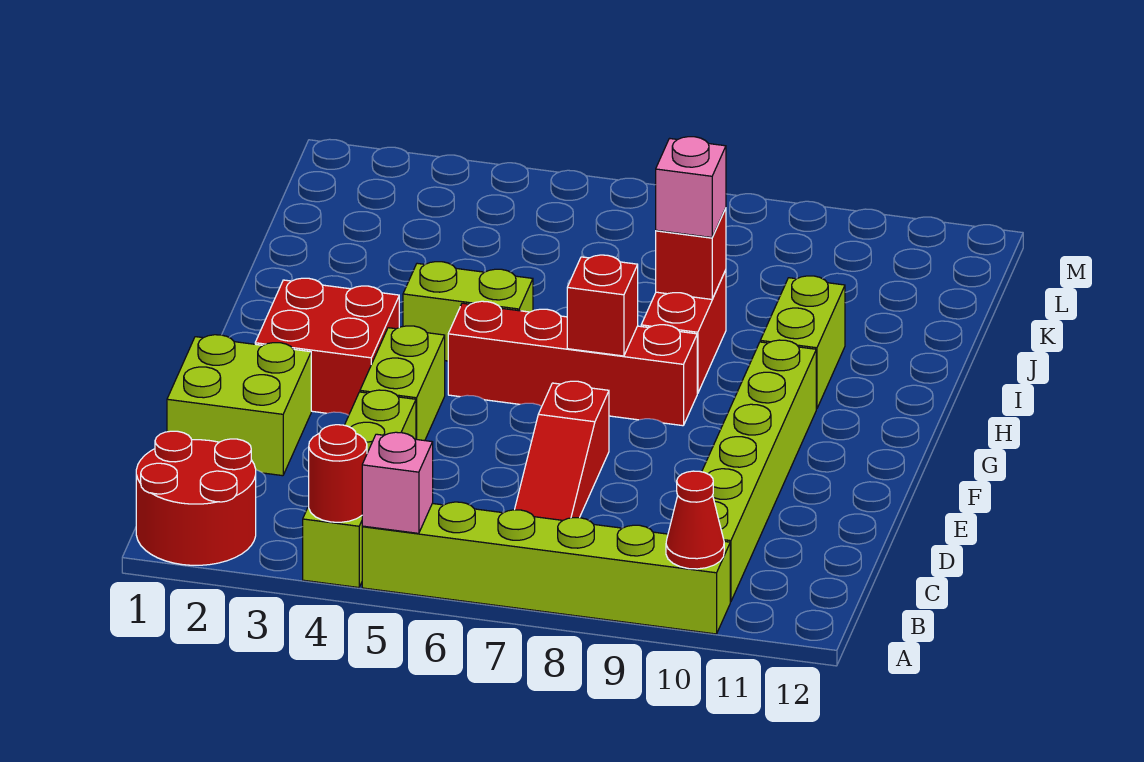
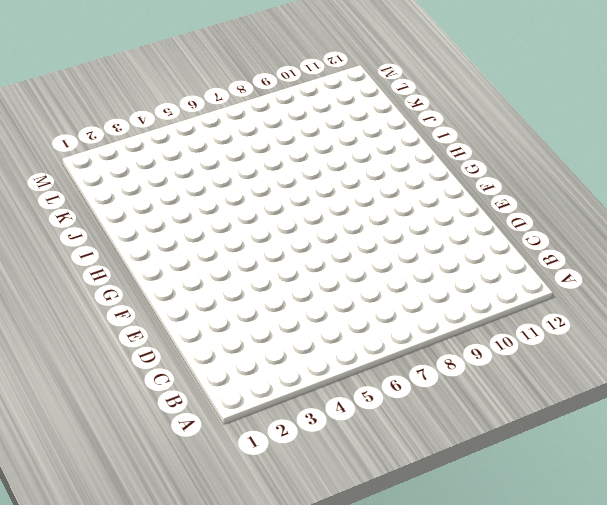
none -> red round brick A1:B2 level 1
none -> lime brick A4:D4 level 1
none -> lime brick A5:A10 level 1

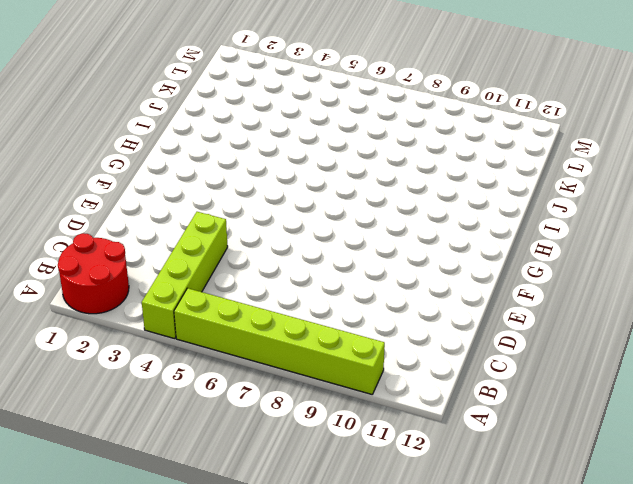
none -> lime brick B10:G10 level 1
none -> red slope C7:E7 level 1 top E
none -> lime brick D1:E2 level 1

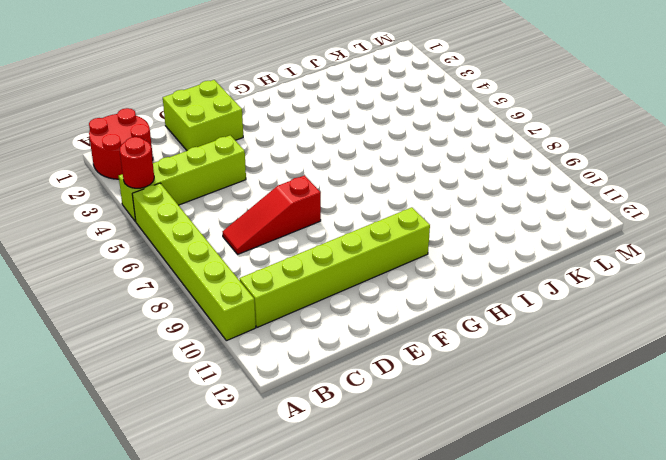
none -> lime brick E4:F4 level 1
none -> red brick F2:G3 level 1
none -> red brick G5:G8 level 1

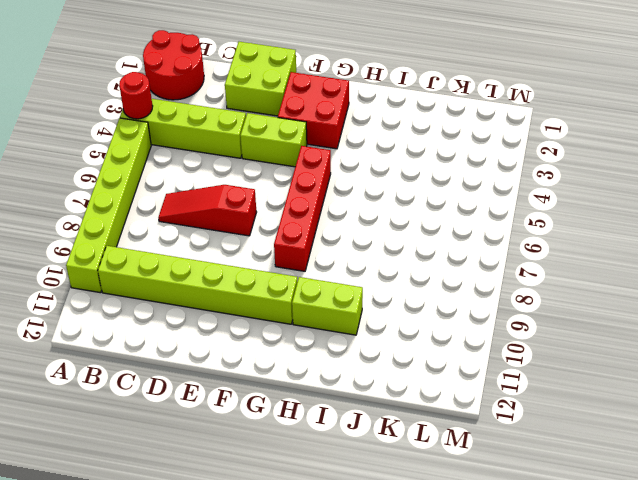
none -> lime brick H4:H5 level 1
none -> red brick H8:I8 level 1
none -> pink brick A5 level 2

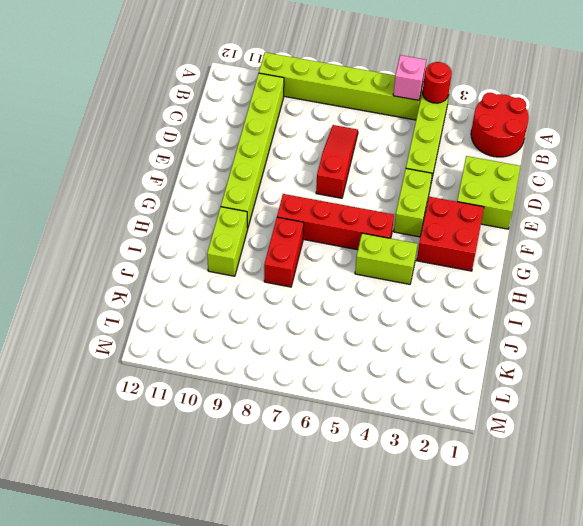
none -> red cone A10 level 2
none -> red brick G7 level 2
none -> red brick I8 level 2

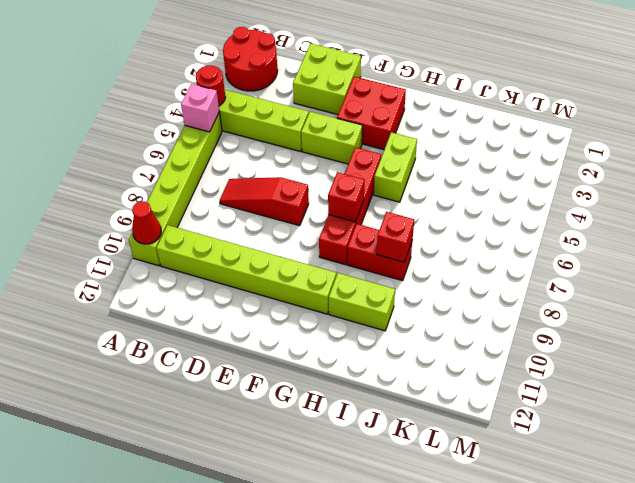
none -> pink brick I8 level 3

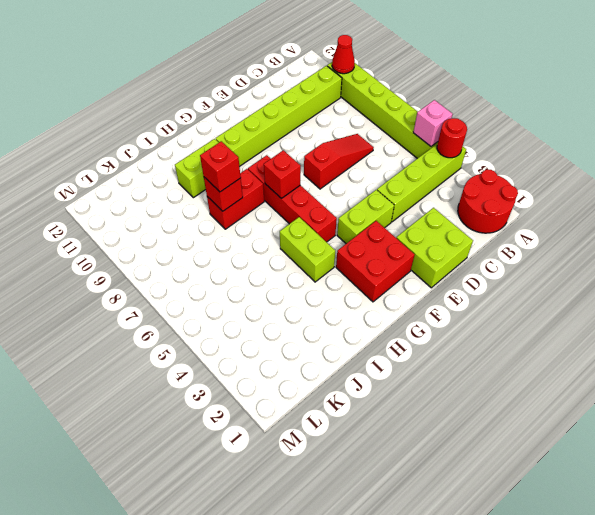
red brick I8 level 3 -> pink brick I8 level 3

